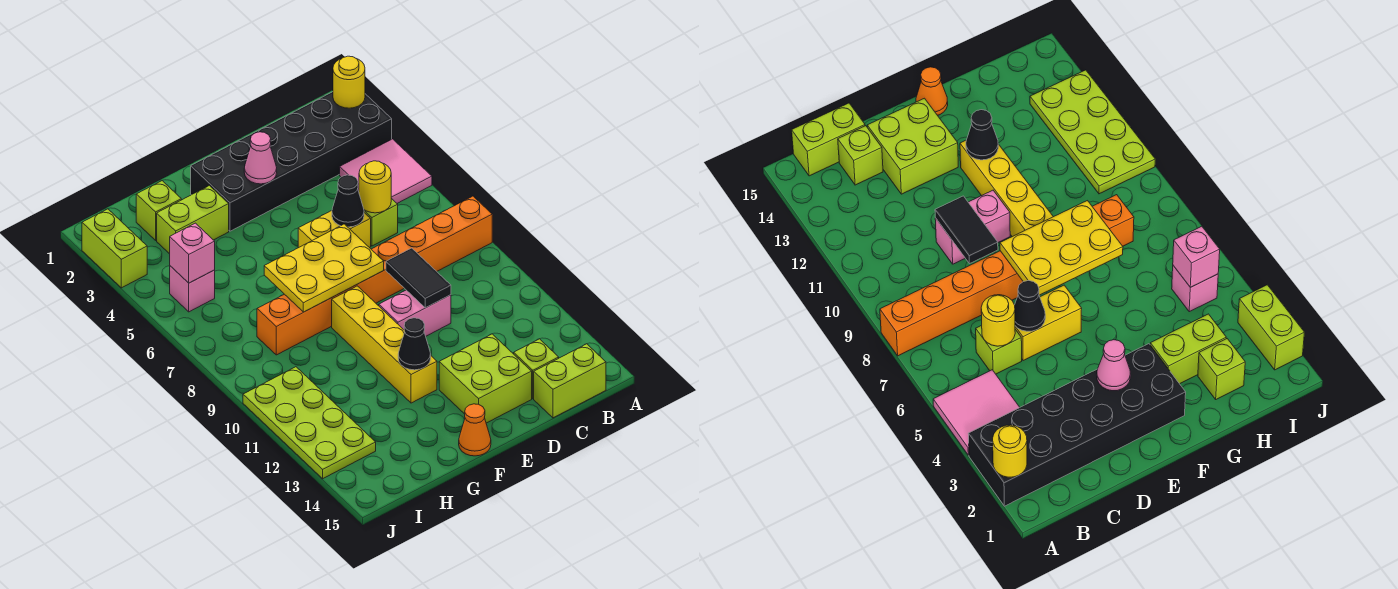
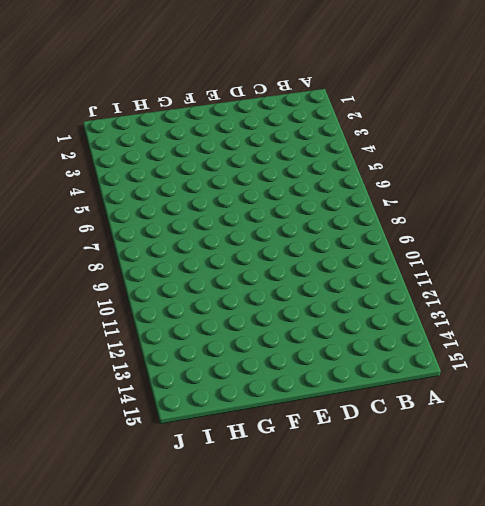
none -> black brick A2:F3 level 1
none -> pink tile A4:B5 level 1
none -> orange brick A8:H8 level 1

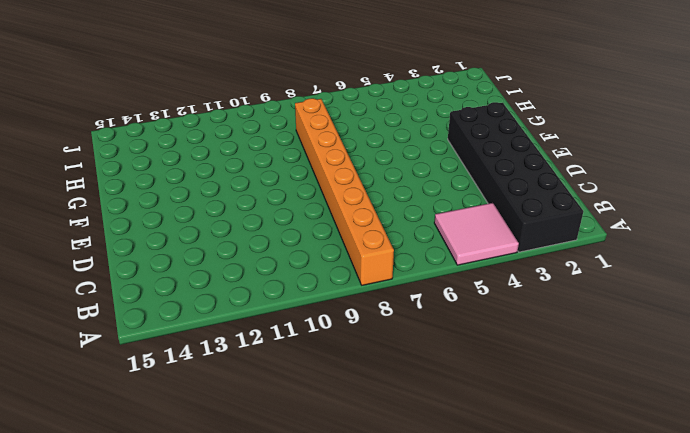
none -> lime brick B15:C15 level 1
none -> lime brick C6 level 1
none -> lime brick C14 level 1

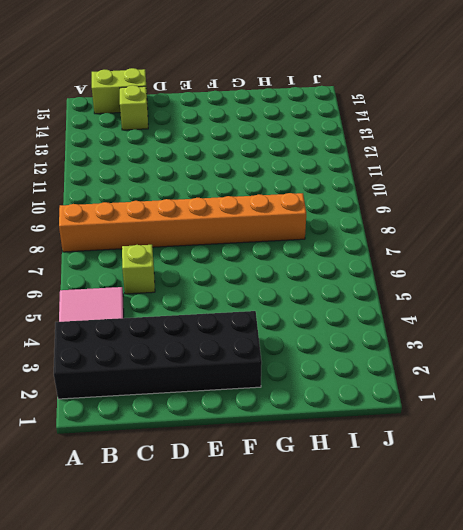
none -> yellow brick D6:E6 level 1
none -> pink brick D10:E10 level 1
none -> lime brick D13:E14 level 1

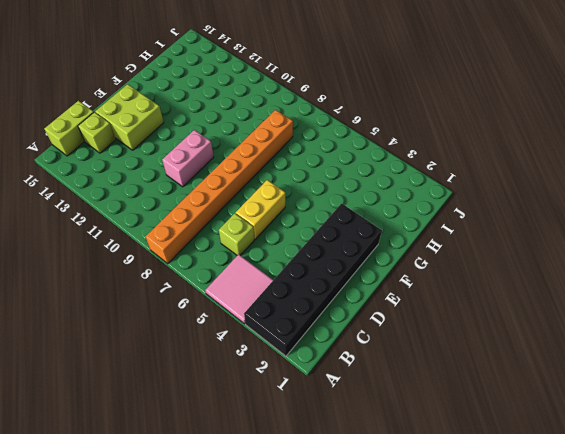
none -> yellow brick F9:F12 level 1
none -> orange cone F15 level 1
none -> lime brick G3:H3 level 1

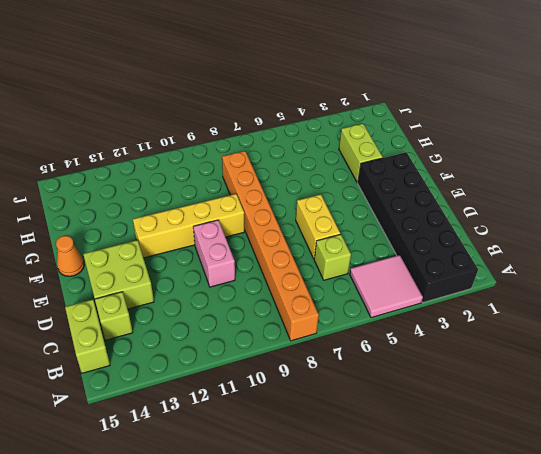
none -> lime brick H2 level 1
none -> pink brick I5 level 1
none -> lime plate I10:J13 level 1

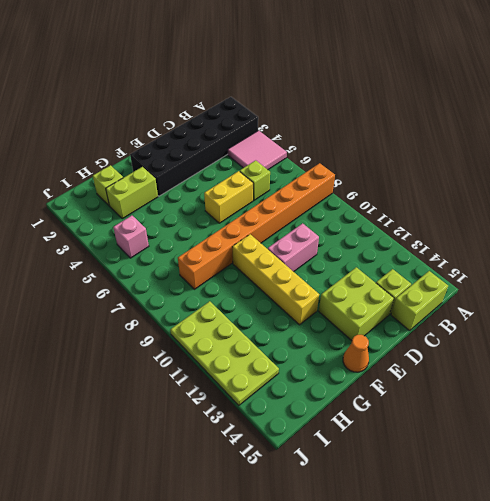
none -> lime brick J2:J3 level 1
none -> yellow round brick A2 level 2
none -> yellow round brick C6 level 2

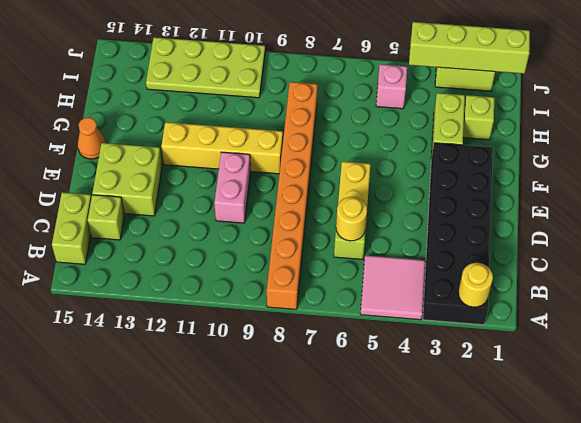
lime brick J1:J4 level 2 -> none
none -> black cone D6 level 2
none -> black tile D9:D10 level 2
none -> pink cone E3 level 2

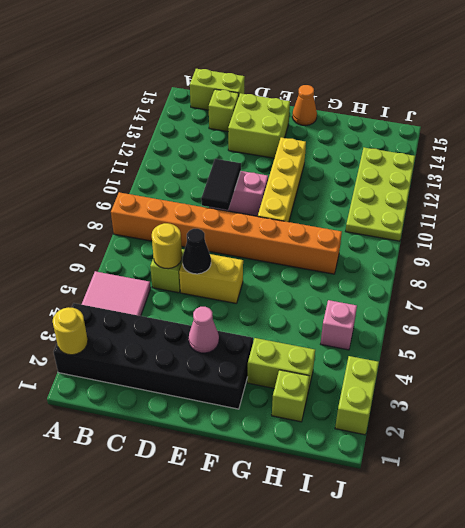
none -> yellow plate E7:G8 level 2
none -> black cone F12 level 2
none -> pink brick I5 level 2

